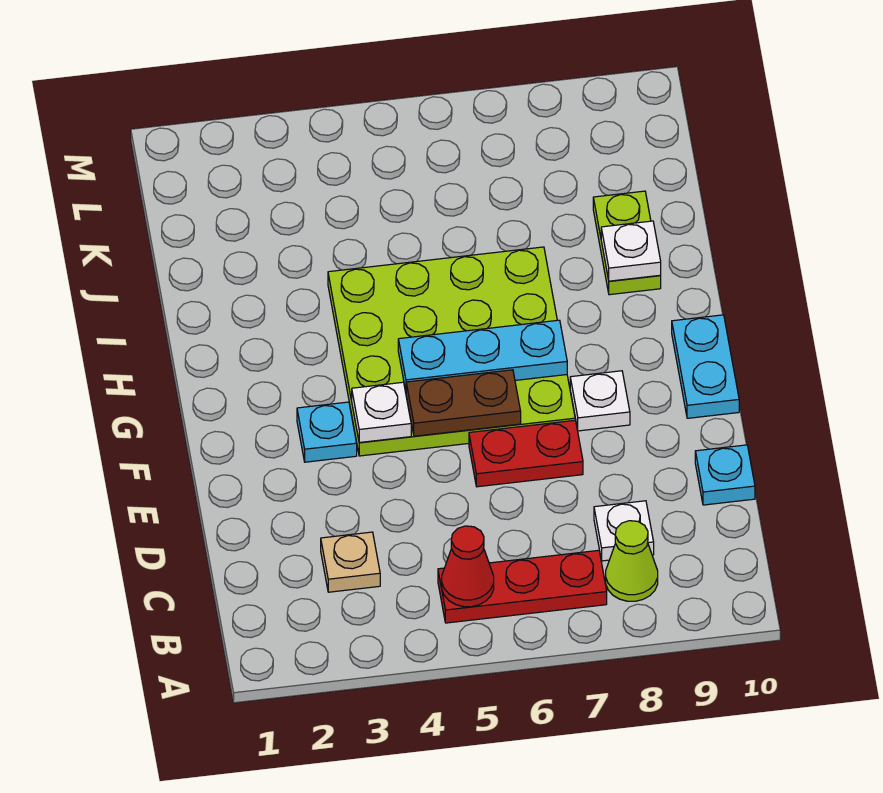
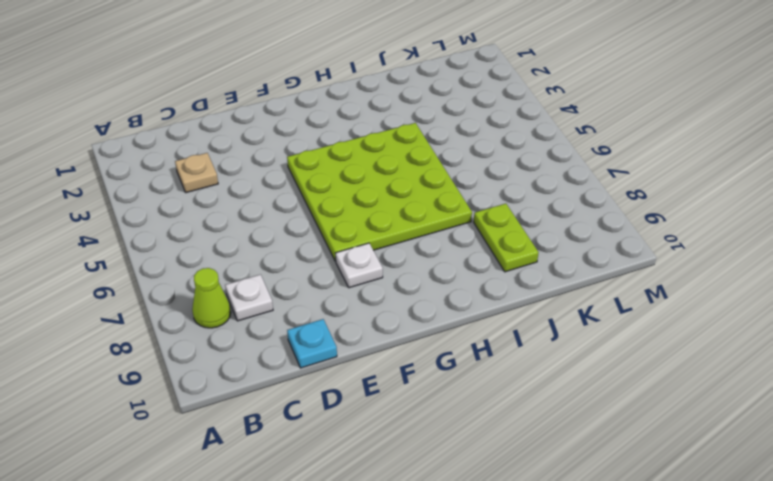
lime plate J8:J9 level 1 -> lime plate I9:J9 level 1
none -> red plate B5:B7 level 1
none -> red plate E6:E7 level 1
none -> cyan plate F3 level 1

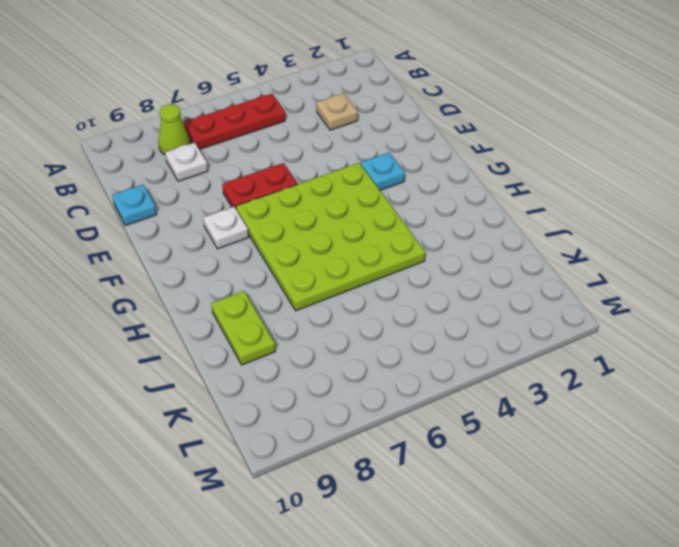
none -> cyan plate F10:G10 level 1
none -> red cone B5 level 2
none -> white plate F4 level 2

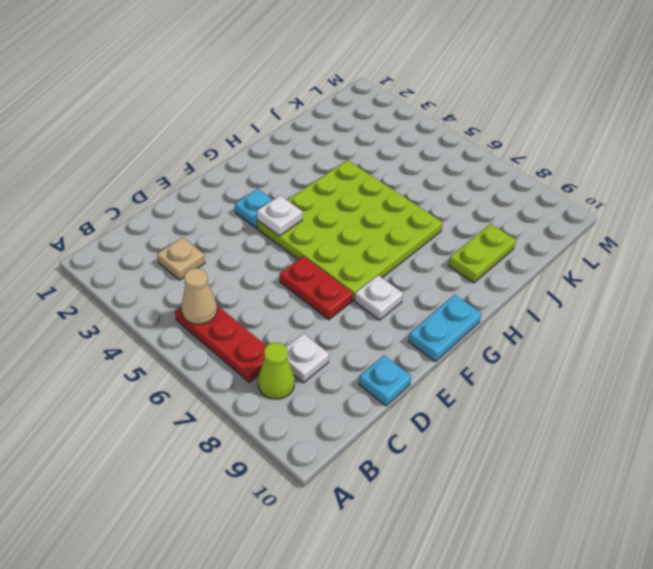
tan cone B5 level 2 -> red cone B5 level 2
none -> brown plate F5:F6 level 2
none -> cyan plate G5:G7 level 2
none -> white plate I9 level 2

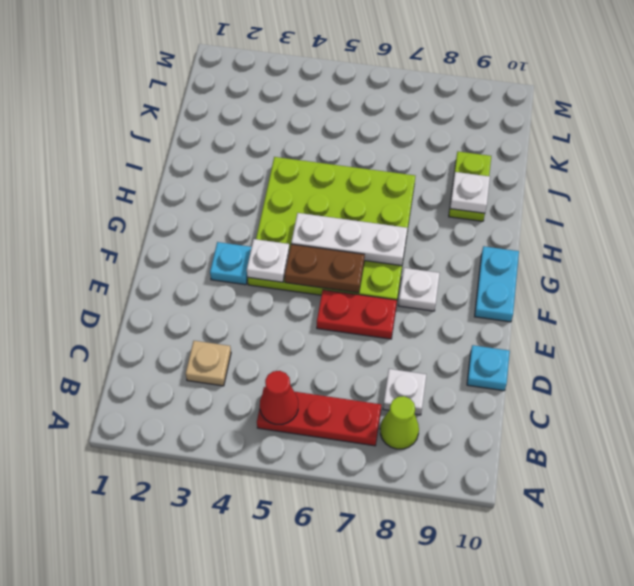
white plate G5:G7 level 2 -> cyan plate G5:G7 level 2

